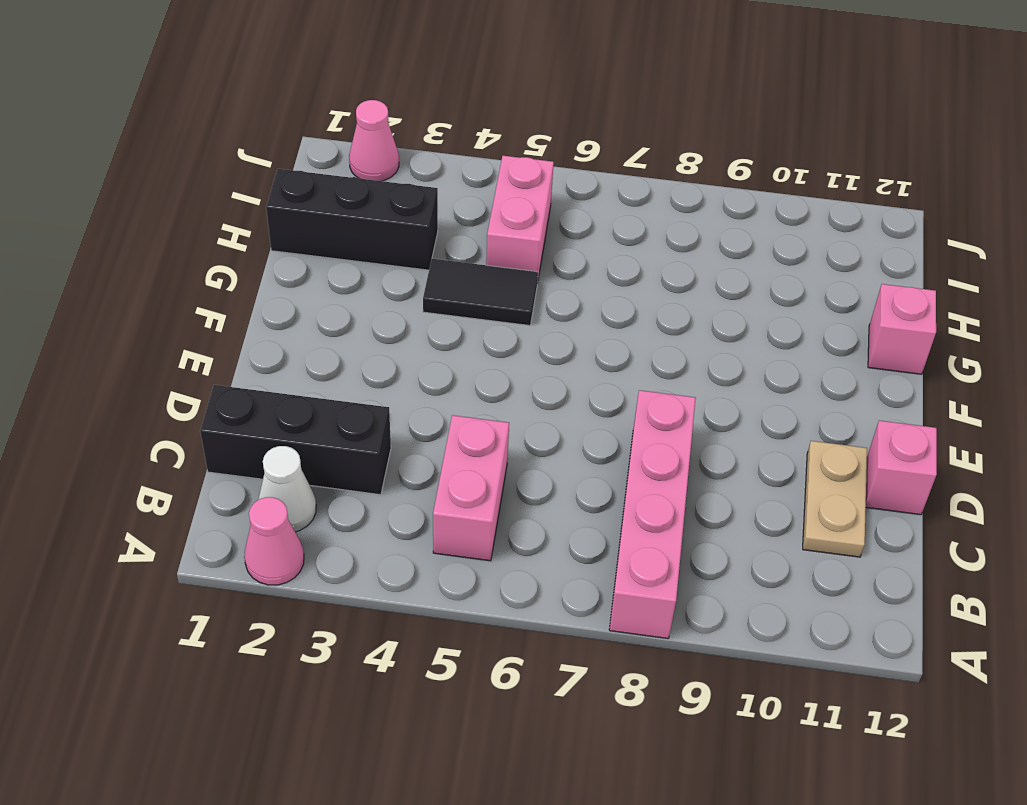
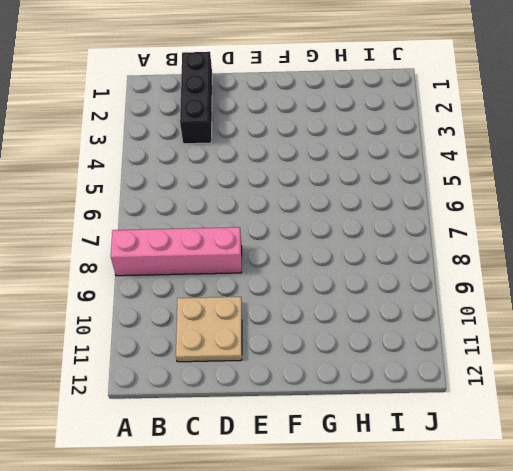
tan plate C10:D11 level 1 -> tan plate C11:D11 level 1
none -> pink cone A2 level 1
none -> white cone B2 level 1
none -> pink brick B5:C5 level 1

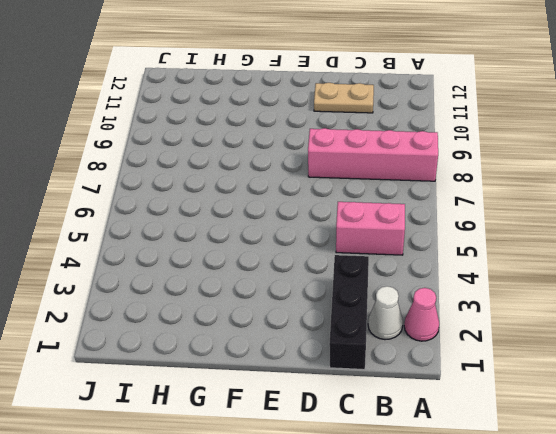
none -> pink brick D12 level 1
none -> black tile G4:G5 level 1
none -> pink brick G12 level 1

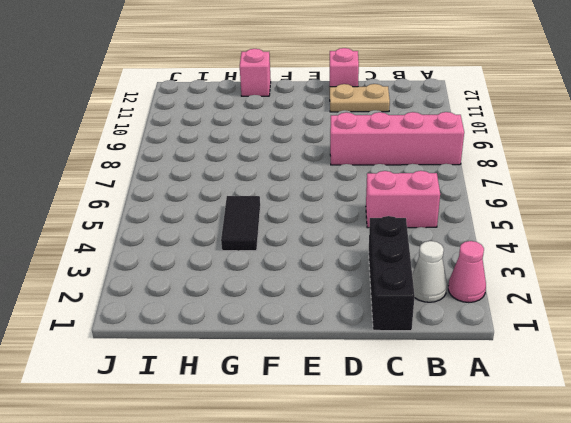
none -> black brick H1:H3 level 1
none -> pink brick H5:I5 level 1
none -> pink cone J2 level 1

